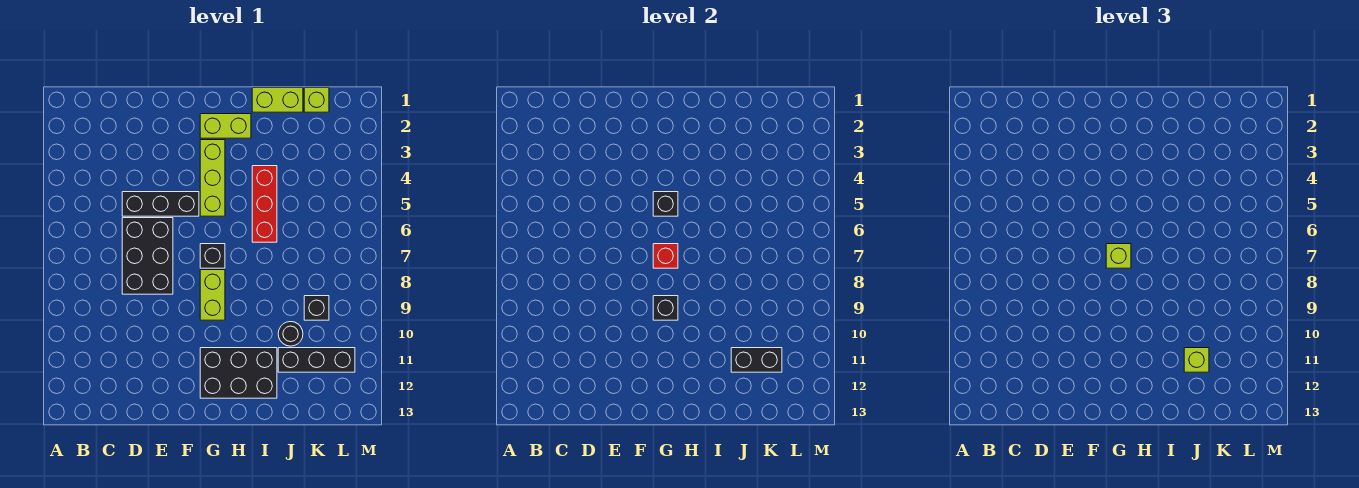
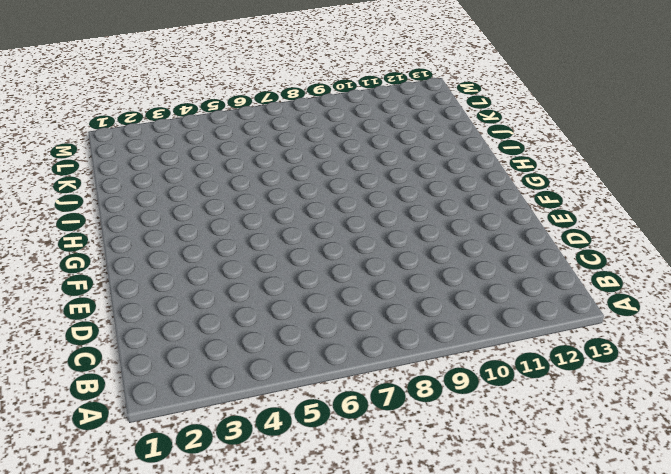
none -> black brick D5:F5 level 1
none -> black brick D6:E8 level 1
none -> lime brick G2:H2 level 1

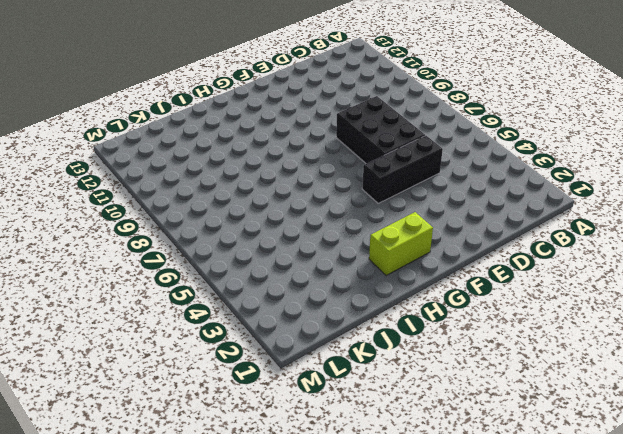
none -> lime brick G3:G5 level 1
none -> black brick G7 level 1
none -> lime brick G8:G9 level 1

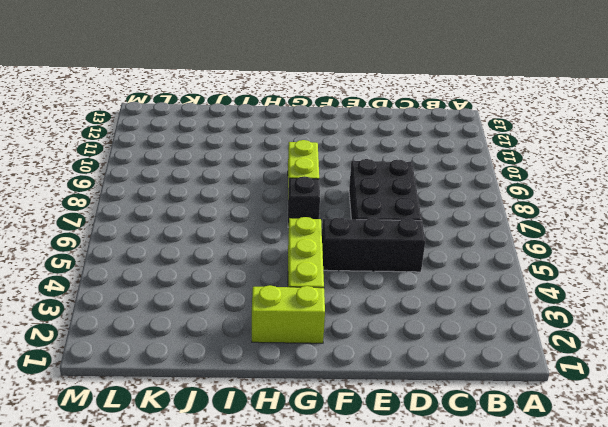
none -> black brick G11:I12 level 1
none -> lime brick I1:J1 level 1
none -> red brick I4:I6 level 1

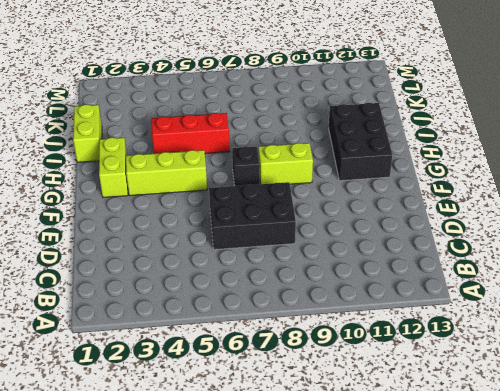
none -> black brick D5:F5 level 1
none -> black round brick J10 level 1
none -> black brick J11:L11 level 1

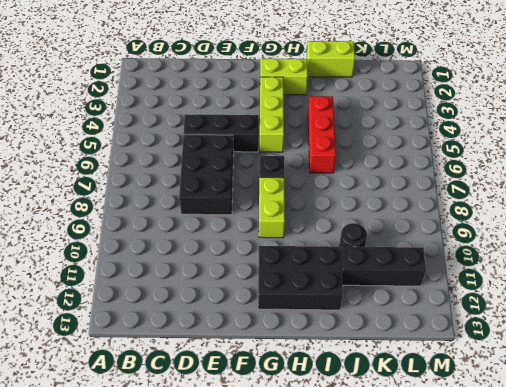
none -> lime brick K1 level 1
none -> black brick K9 level 1
none -> black brick G5 level 2

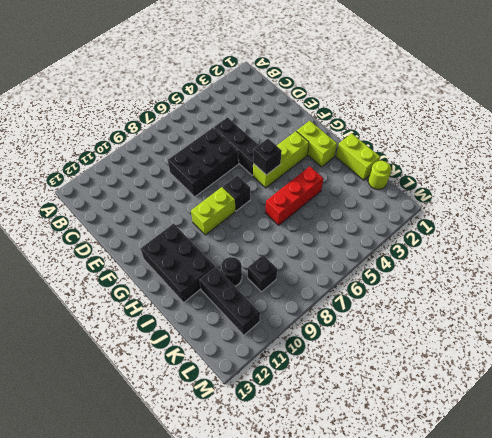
lime round brick K1 level 1 -> lime brick K1 level 1
none -> red brick G7 level 2
none -> black brick G9 level 2
none -> black brick J11:K11 level 2

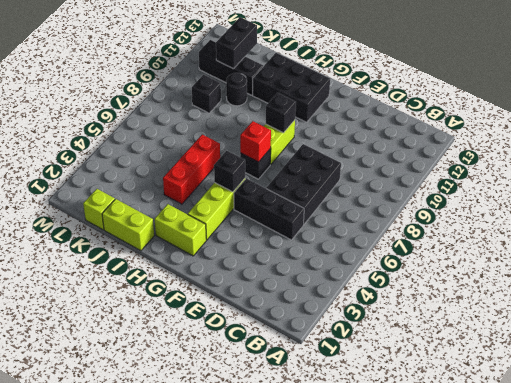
black brick K11:K12 level 2 -> black brick J11:K11 level 2
none -> lime brick G7 level 3
none -> lime brick J11 level 3

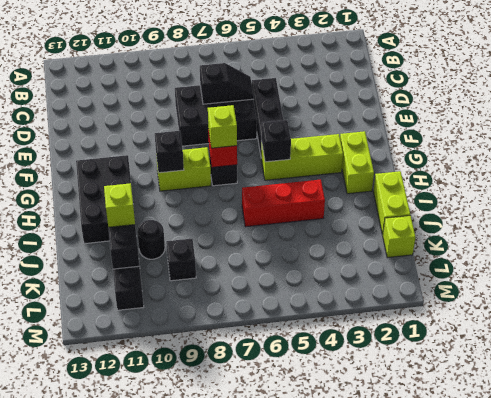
black slope D6:D7 level 2 top 7 -> none

